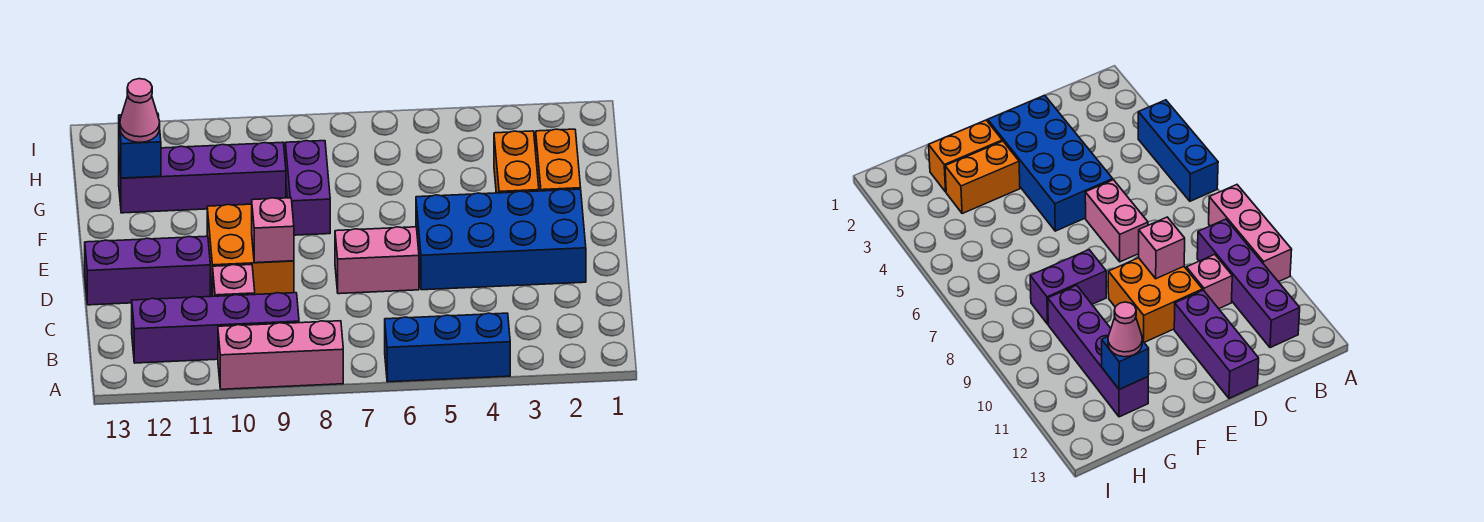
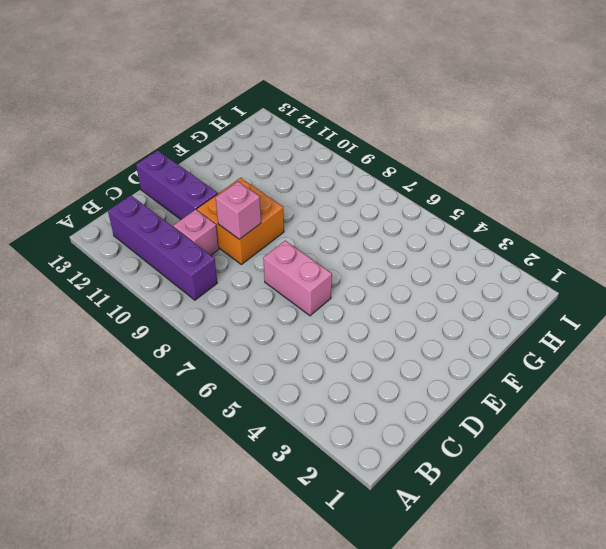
none -> blue brick A4:A6 level 1
none -> pink brick A8:A10 level 1
none -> blue brick D2:E5 level 1

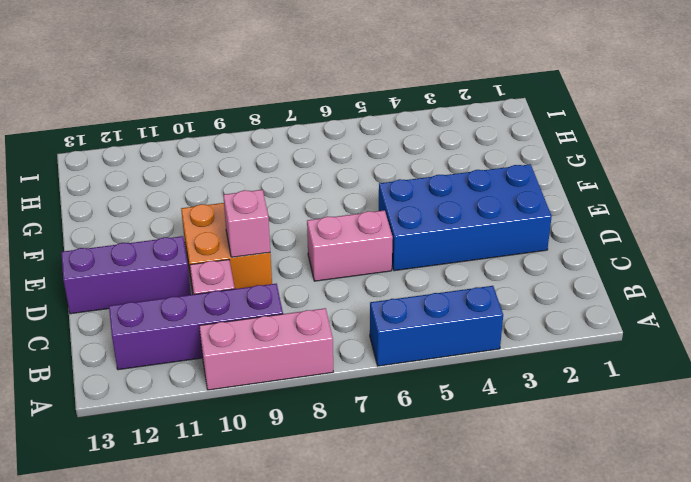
none -> orange brick F2:G2 level 1
none -> orange brick F3:G3 level 1
none -> purple brick F8:G8 level 1

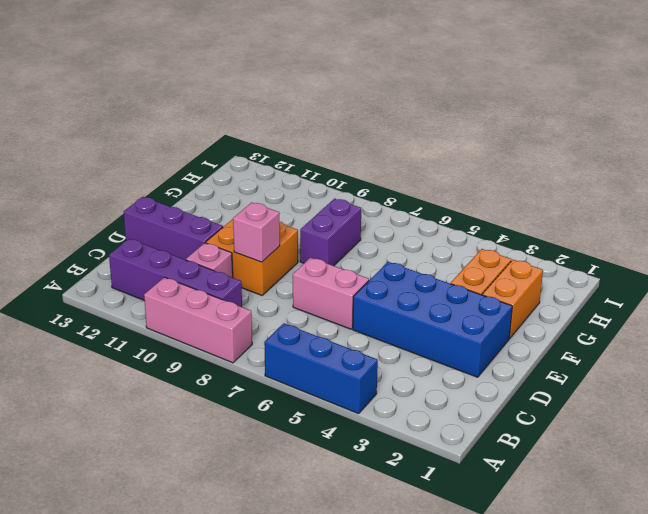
none -> purple brick G9:G12 level 1
none -> blue brick G12 level 2
none -> pink cone G12 level 3

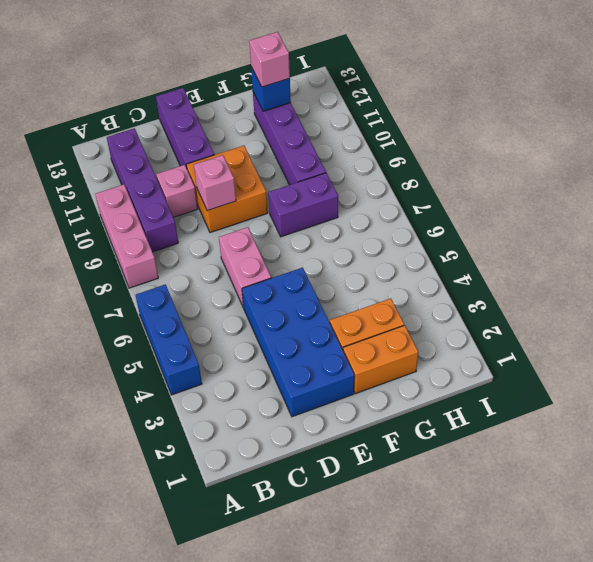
pink brick G12 level 3 -> pink cone G12 level 3

